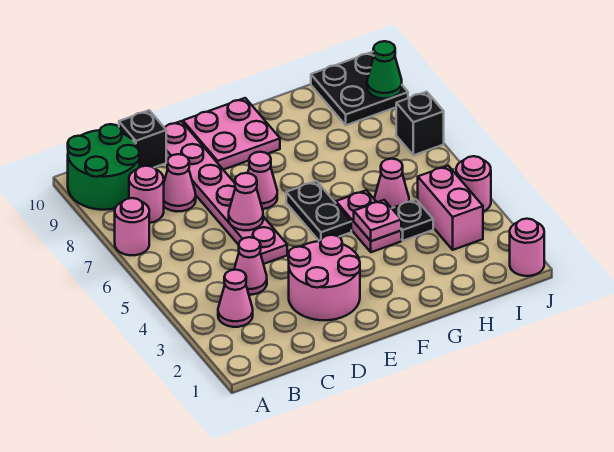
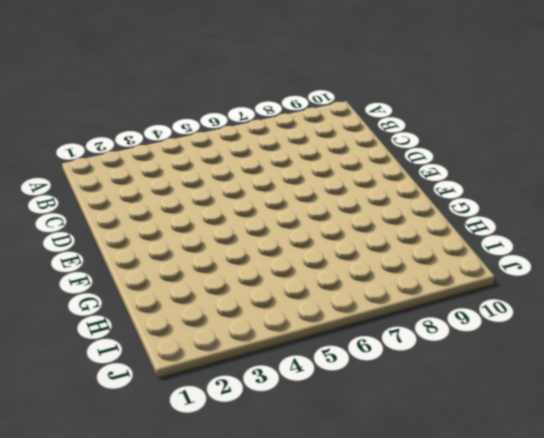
none -> pink round brick A7 level 1
none -> green round brick A9:B10 level 1
none -> pink cone B3 level 1

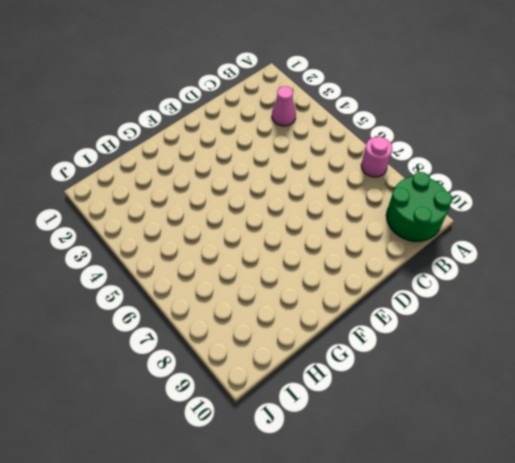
none -> pink round brick B8 level 1
none -> pink cone C4 level 1
none -> pink cone C8 level 1

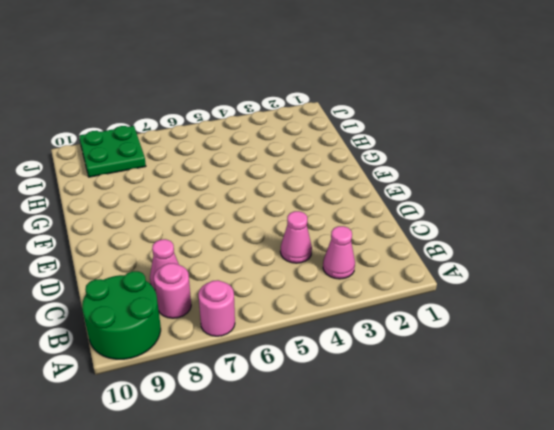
green plate I8:J9 level 1 -> black plate I9:J10 level 1
none -> black brick C10 level 1
none -> pink round brick D2:E3 level 1
none -> pink plate D5:D10 level 1

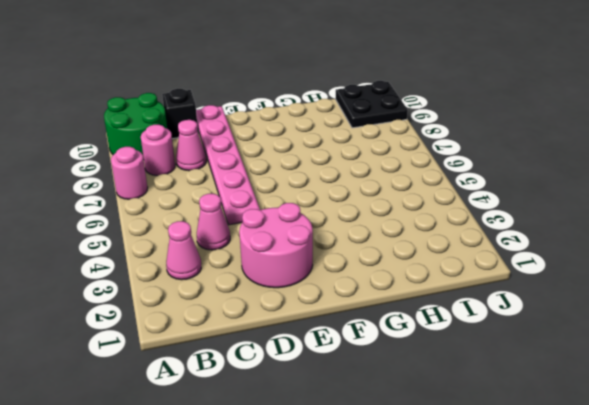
none -> pink cone E7 level 1
none -> pink plate E9:F10 level 1
none -> black plate F5:F6 level 1

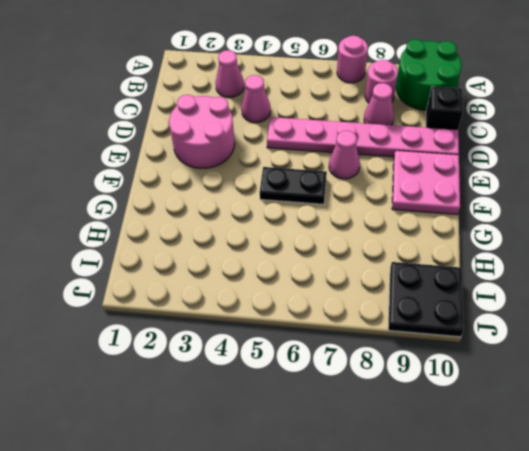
none -> pink plate G4:G5 level 1
none -> black plate H4 level 1
none -> pink cone H5 level 1

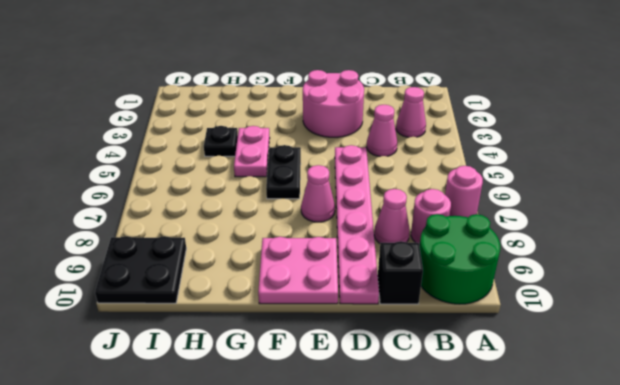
none -> pink cone H5 level 1
none -> pink brick I3:I4 level 1
none -> pink round brick J1 level 1

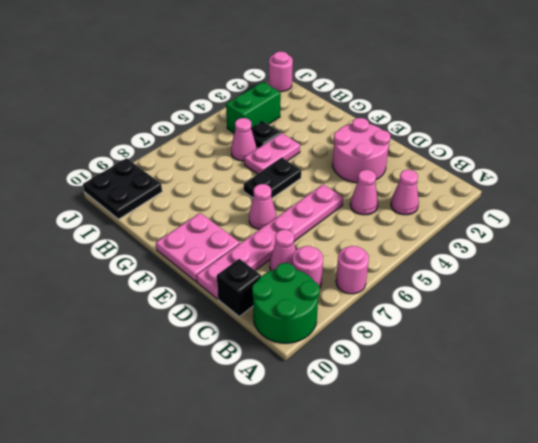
green brick I3:I4 level 1 -> pink brick I3:I4 level 1
none -> pink round brick J4 level 1
none -> black brick J7 level 1
none -> pink cone D6 level 2

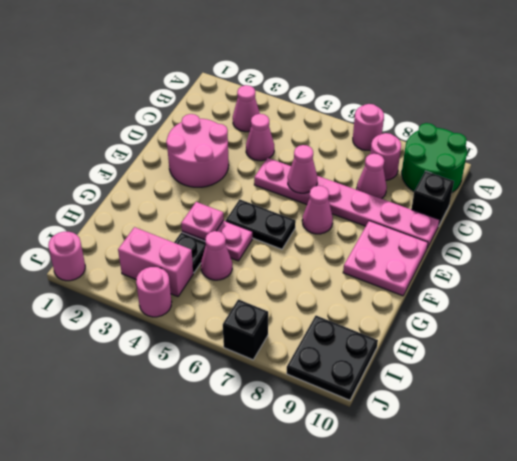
none -> green cone J9 level 2

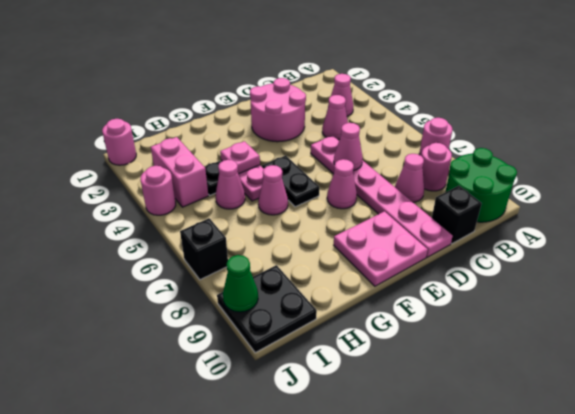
pink cone G6 level 1 -> none

